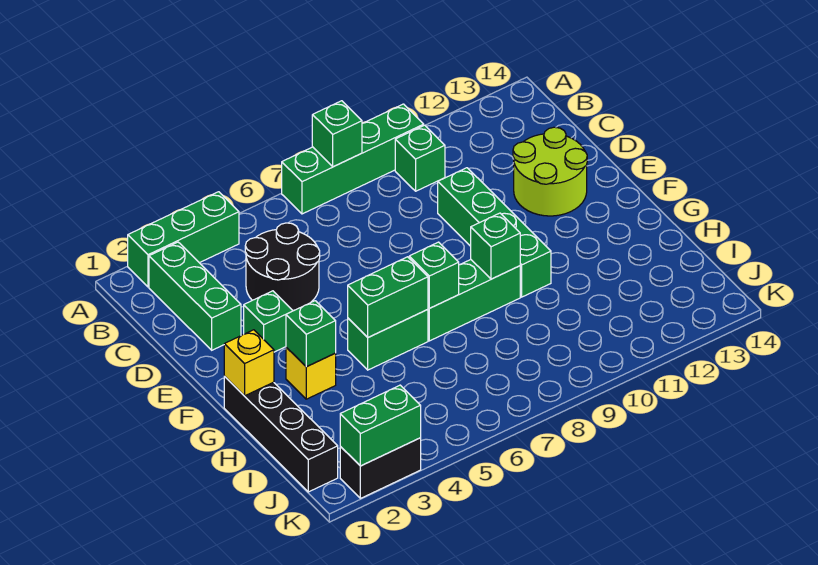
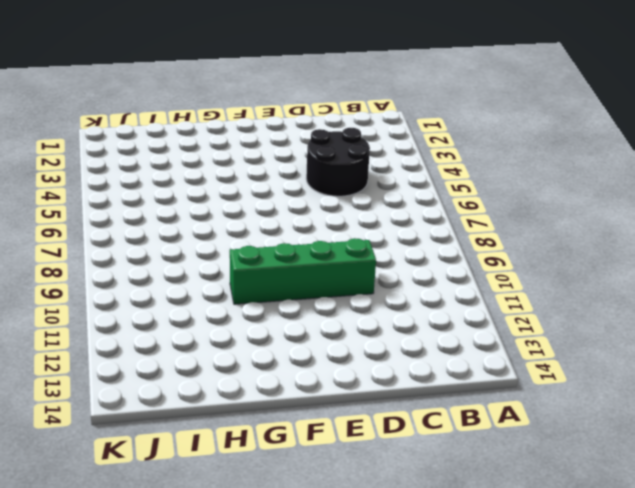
none -> green brick A2:A4 level 1
none -> green brick A7:A10 level 1
none -> green brick B2:D2 level 1

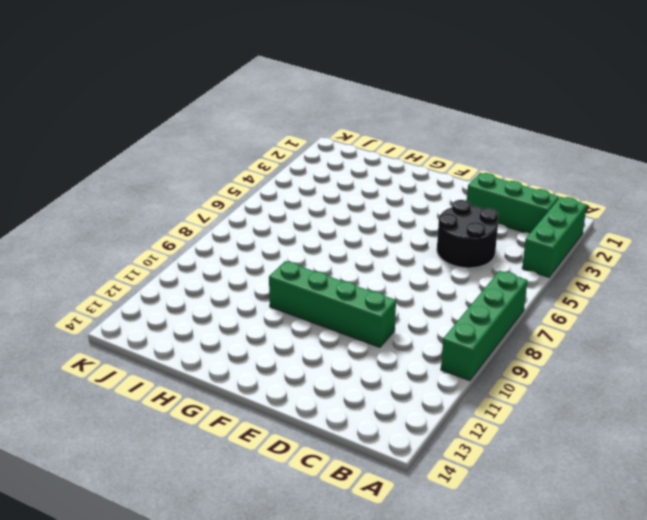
none -> green brick B10 level 1
none -> lime round brick D12:E13 level 1
none -> green brick E3 level 1

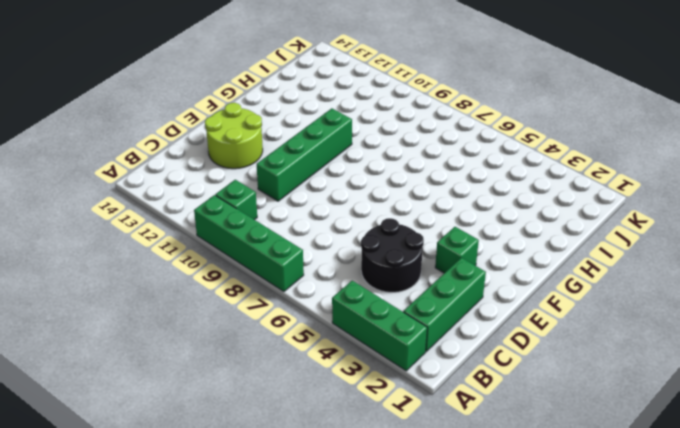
none -> black brick G1:J1 level 1
none -> yellow brick G3 level 1
none -> green brick G5:G6 level 1

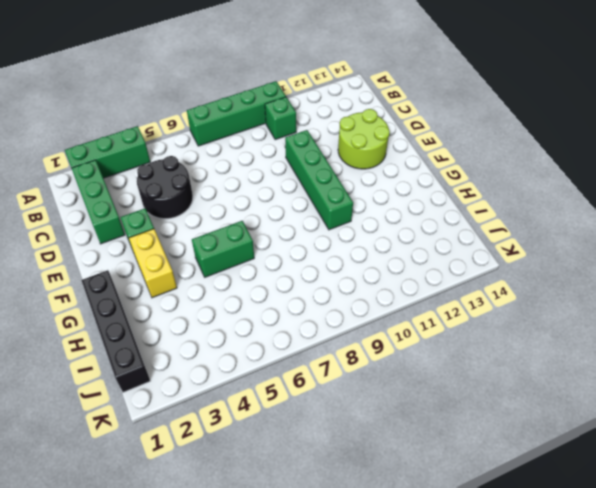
yellow brick F3:G3 level 1 -> yellow brick G3 level 1
none -> green brick G7:G9 level 1
none -> black brick K2:K3 level 1
none -> green brick A8 level 2

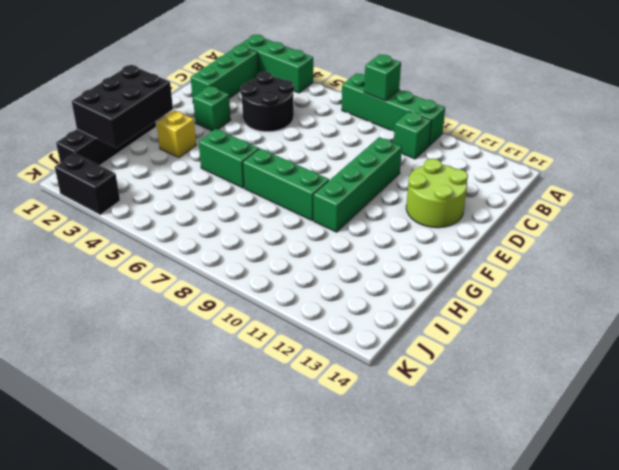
black brick G1:I2 level 2 -> yellow brick G1 level 2
none -> green brick G3 level 2
none -> green brick G5:G6 level 2
none -> green brick G7 level 2

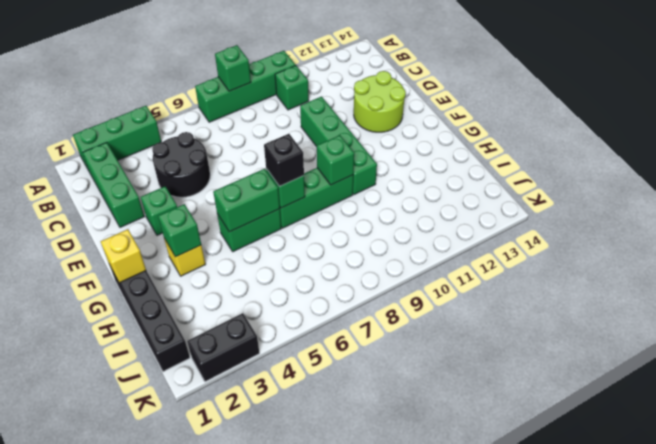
black brick G7 level 3 -> none
none -> green brick K2:K3 level 2

